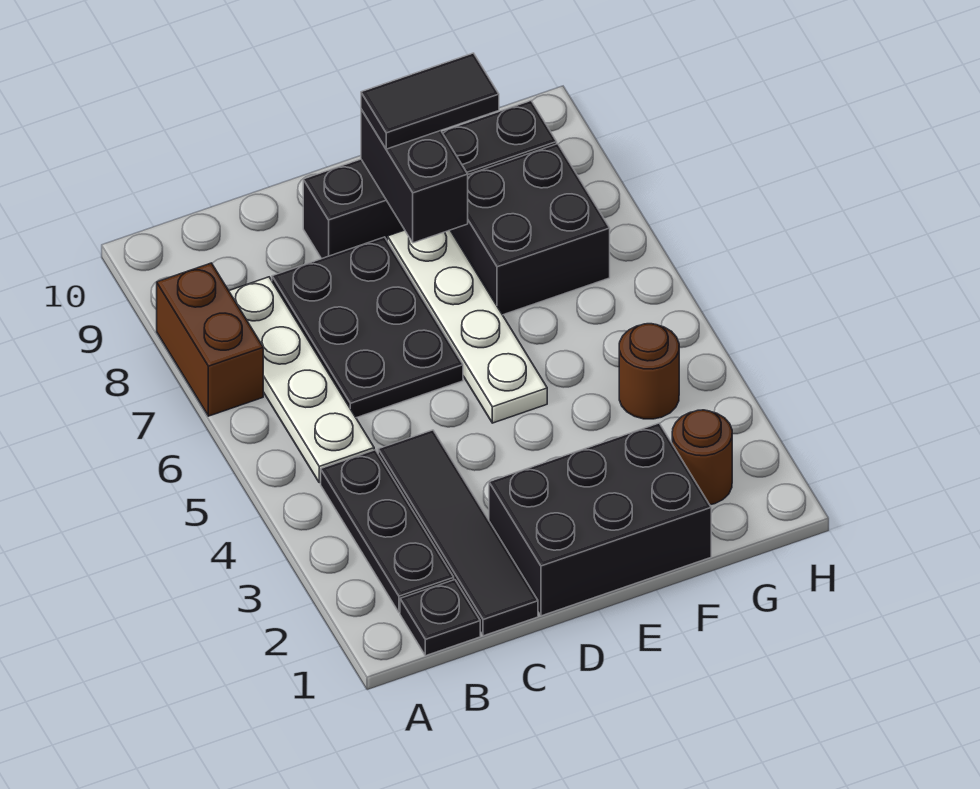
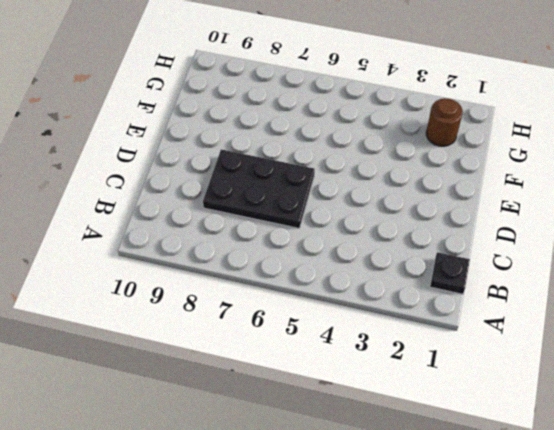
none -> brown brick A7:A8 level 1
none -> black plate B2:B4 level 1
none -> white plate B5:B8 level 1

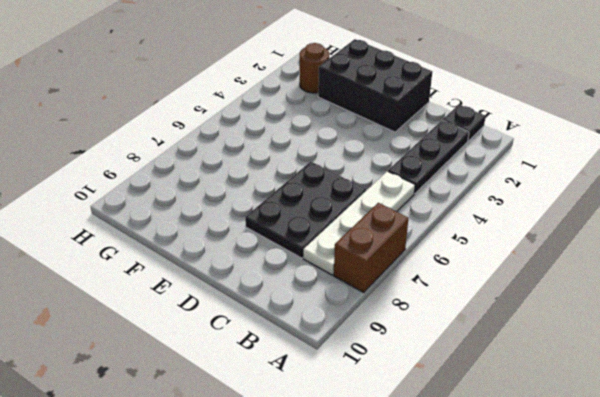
none -> black tile C1:C4 level 1
none -> black brick D9:G9 level 1
none -> white plate E5:E8 level 1

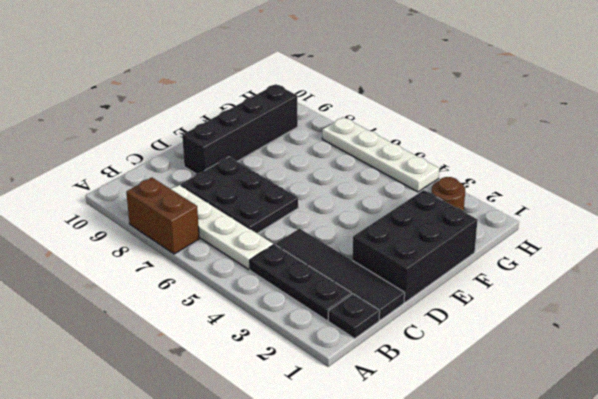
white plate H4:H7 level 1 -> white plate E5:E8 level 1
none -> black brick F7:G8 level 1
none -> brown round brick G4 level 1
none -> black brick E8:E9 level 2

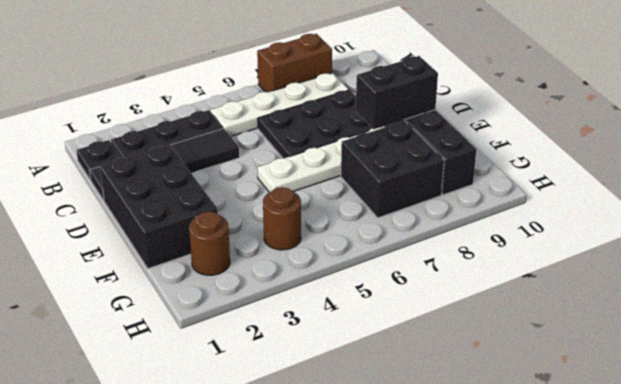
none -> black tile E9:F9 level 3

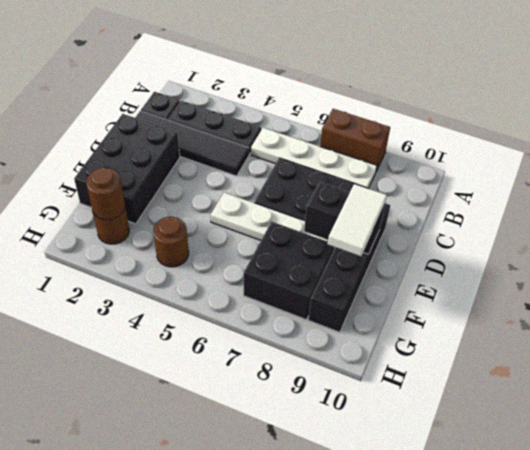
white tile E9:F9 level 3 -> black tile E9:F9 level 3
brown round brick G2 level 2 -> none

